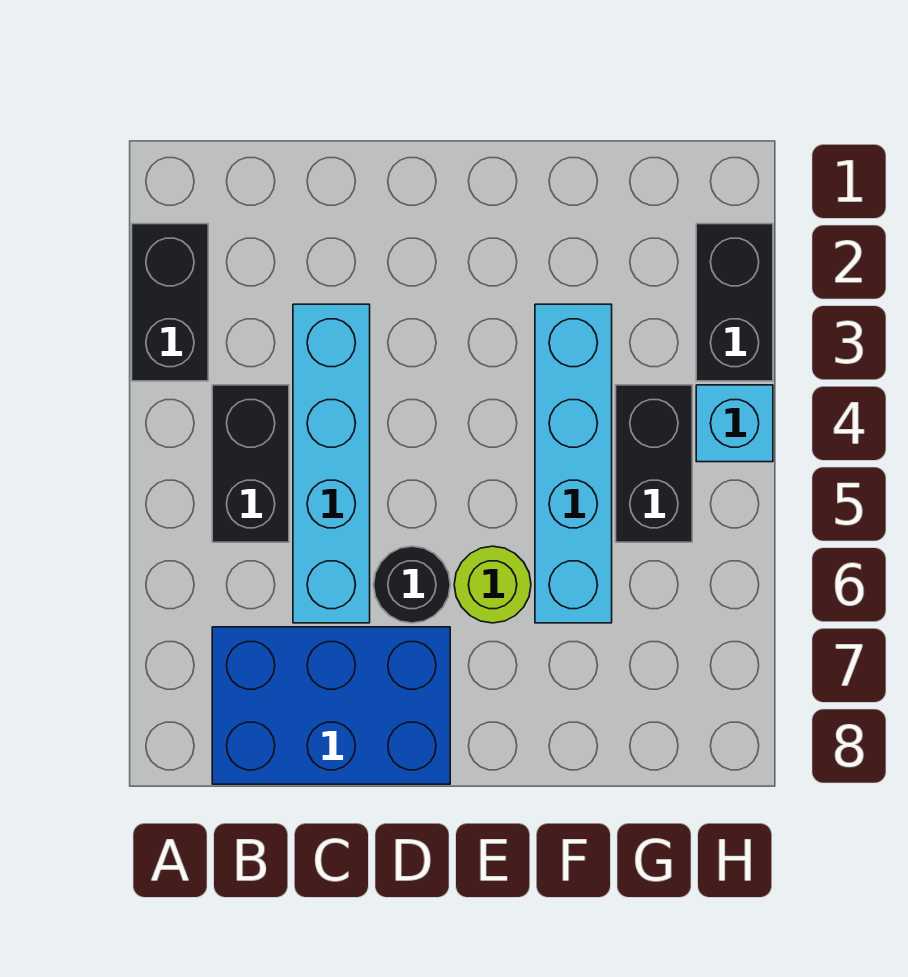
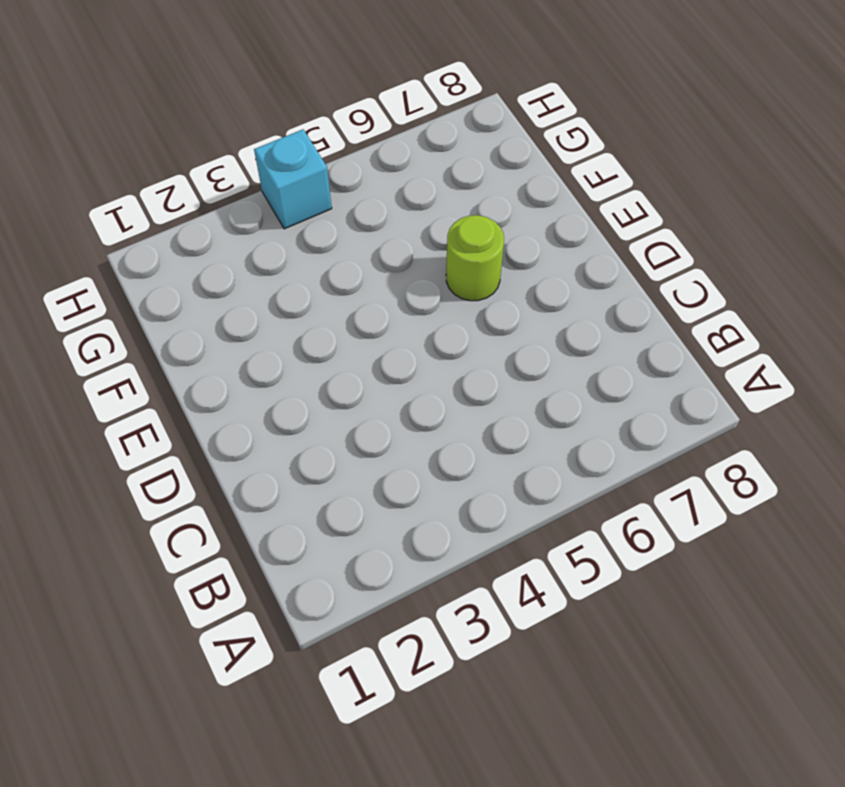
none -> black brick A2:A3 level 1
none -> black brick B4:B5 level 1

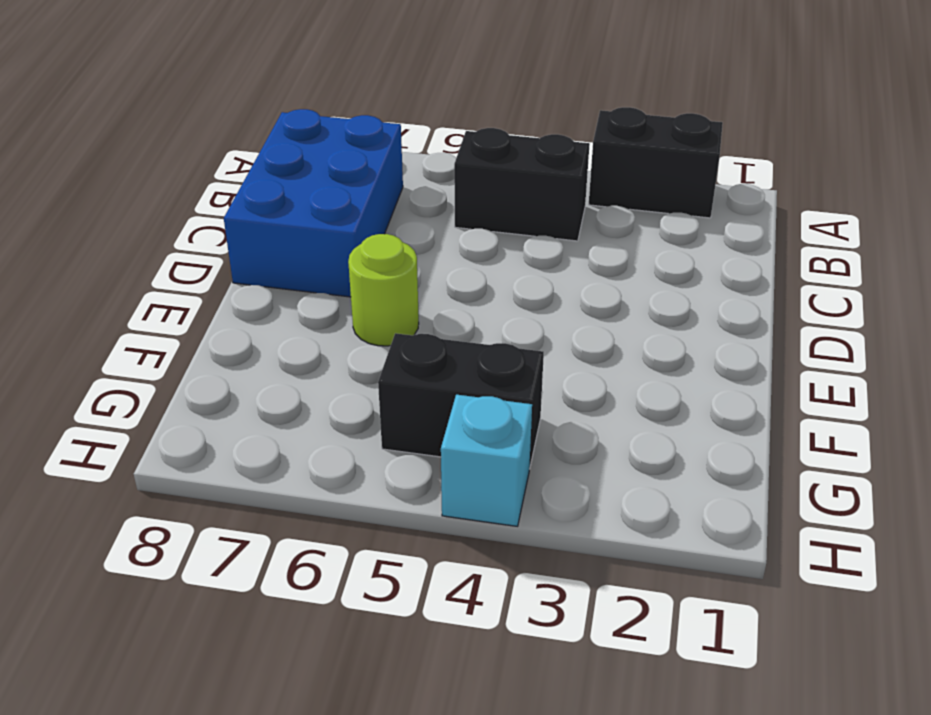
none -> cyan brick C3:C6 level 1
none -> black round brick D6 level 1

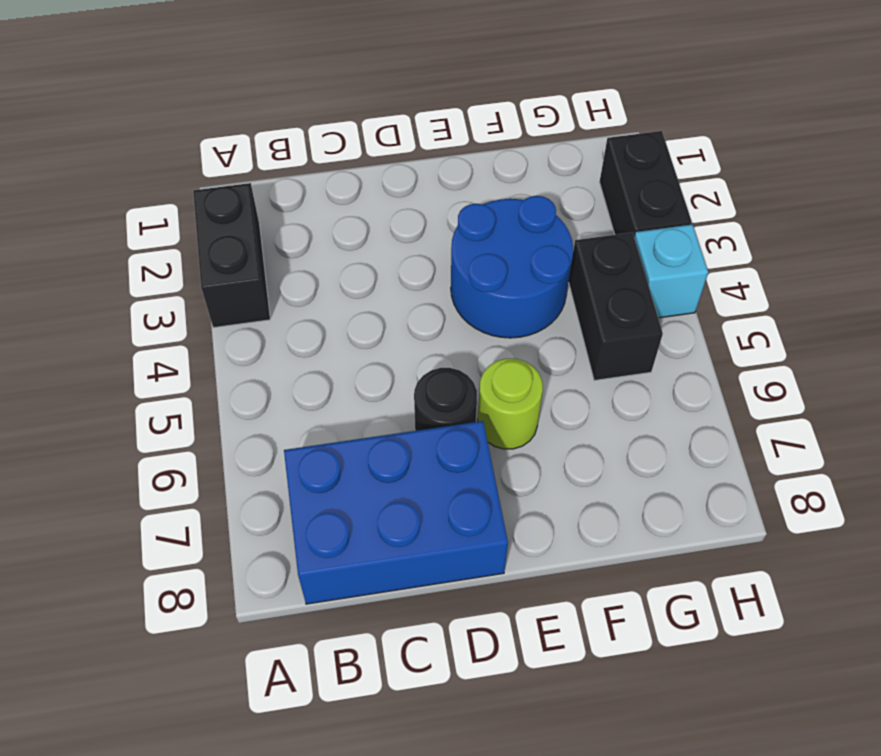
blue round brick E3:F4 level 1 -> cyan brick F3:F6 level 1
none -> black brick B4:B5 level 1
none -> cyan brick C3:C6 level 1

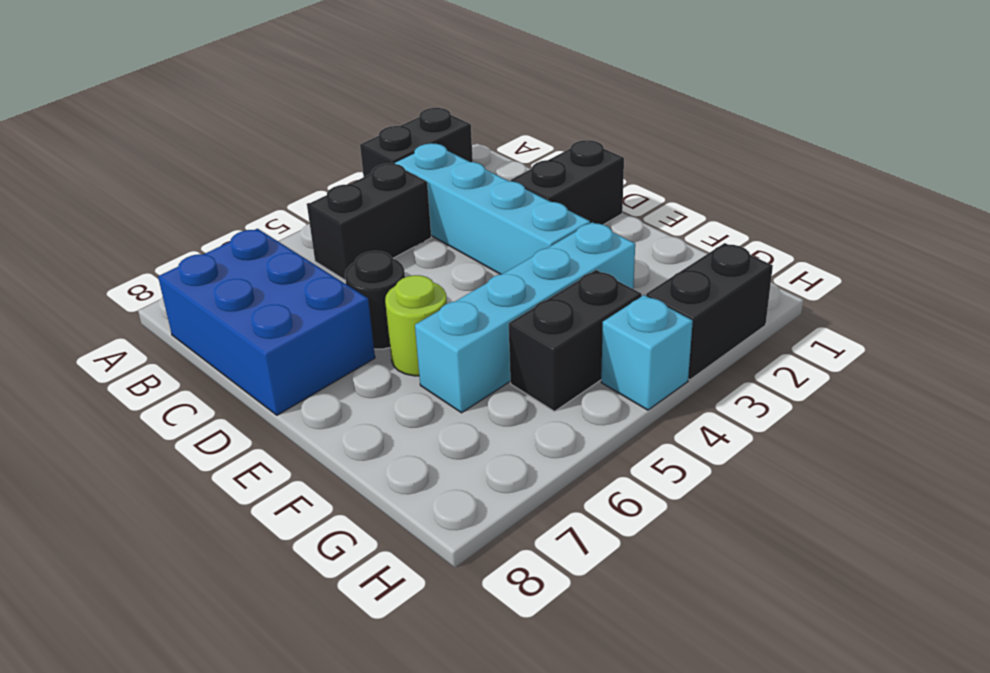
cyan brick B3:E3 level 1 -> cyan brick C3:C6 level 1
black brick D1:D2 level 1 -> none

